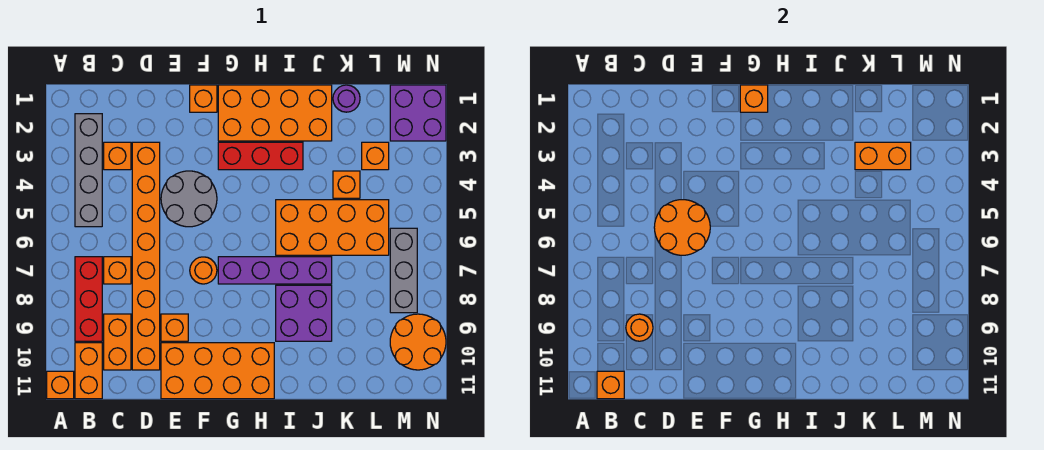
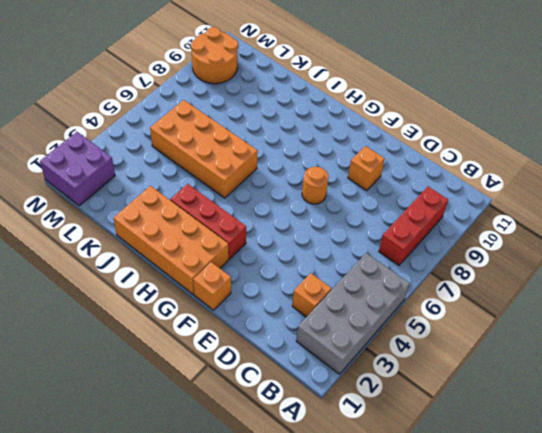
grey brick A2:B5 level 1 -> grey brick B2:B5 level 1
none -> orange brick A11 level 1
none -> orange brick B10:B11 level 1
none -> orange brick C7 level 1

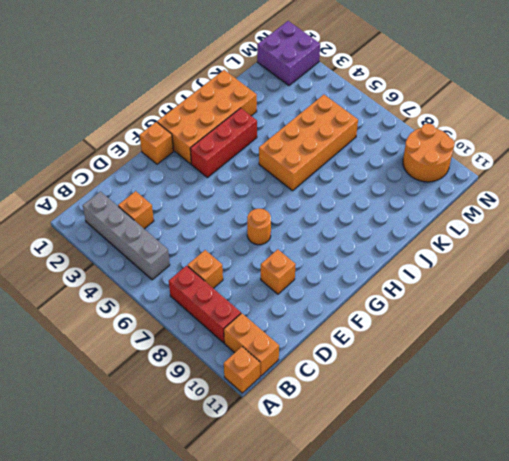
none -> orange brick C9:C10 level 1
none -> orange brick D3:D10 level 1
none -> grey round brick E4:F5 level 1

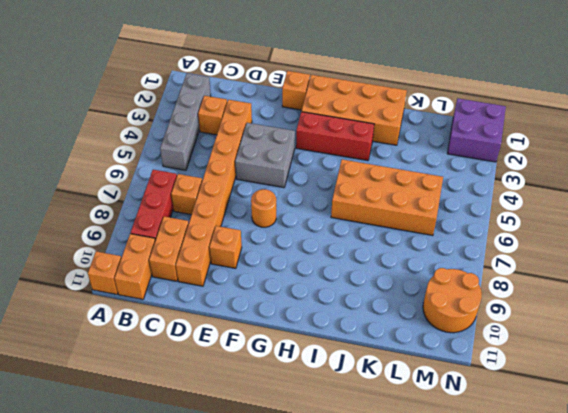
grey brick E4:F5 level 1 -> grey round brick E4:F5 level 1
none -> orange brick E10:H11 level 1
none -> purple brick G7:J7 level 1
none -> purple brick I8:J9 level 1

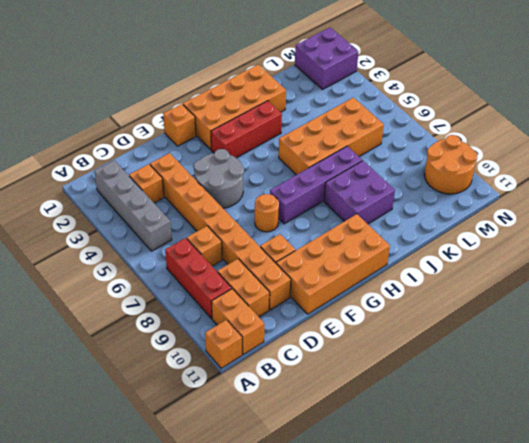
none -> purple round brick K1 level 1
none -> orange brick K4 level 1
none -> orange brick L3 level 1

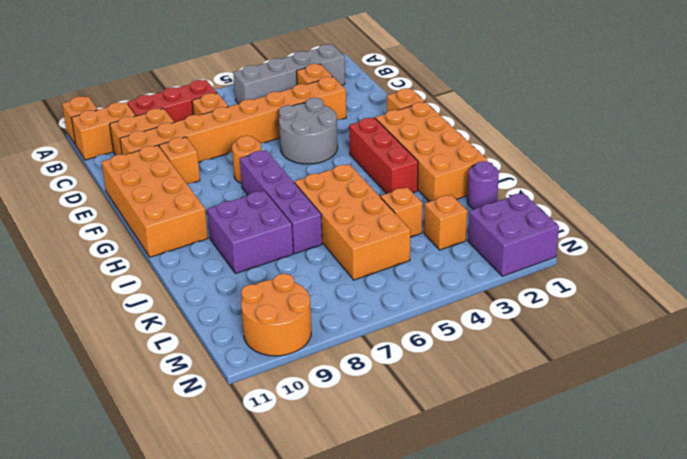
none -> grey brick M6:M8 level 1
none -> orange brick B11 level 2
none -> orange round brick C9 level 2

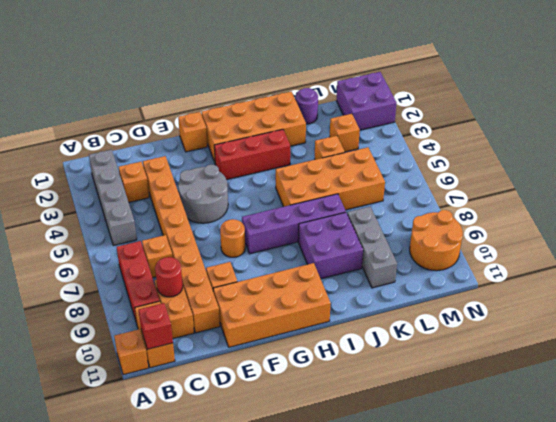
red brick B11 level 2 -> orange brick B11 level 2
red round brick C9 level 2 -> orange round brick C9 level 2
grey brick K8:K10 level 1 -> grey brick M6:M8 level 1
none -> orange round brick D5:E6 level 2
none -> orange brick G1 level 2
none -> orange brick K3:L3 level 2

